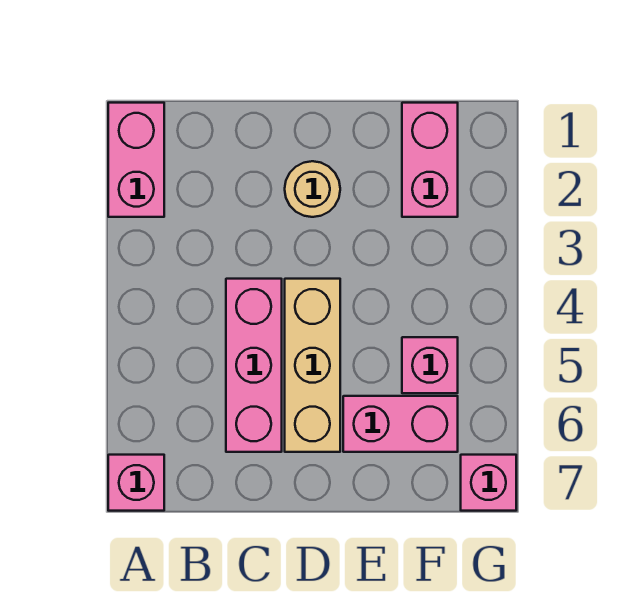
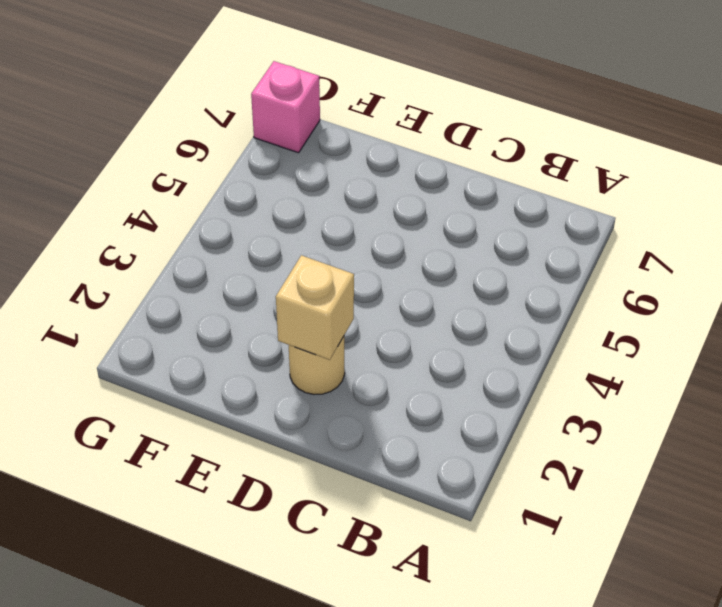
tan brick D2 level 2 -> none
none -> pink brick A1:A2 level 1
none -> pink brick A7 level 1

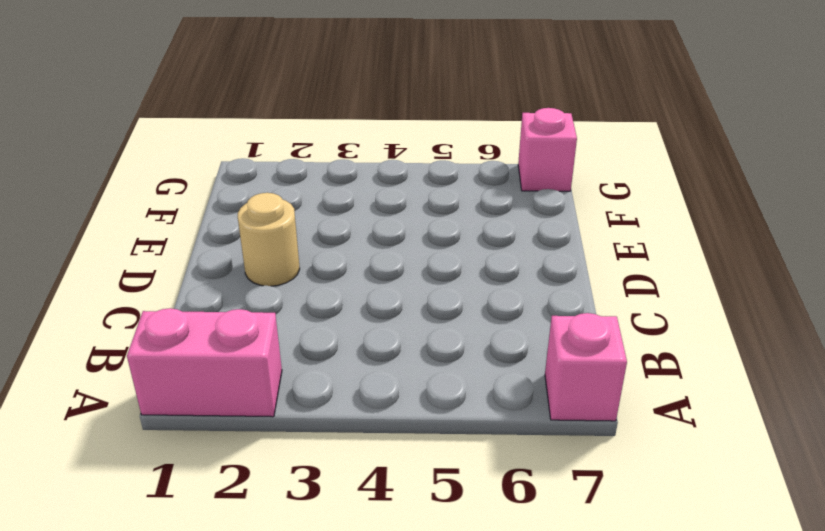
none -> pink brick C4:C6 level 1
none -> tan brick D4:D6 level 1

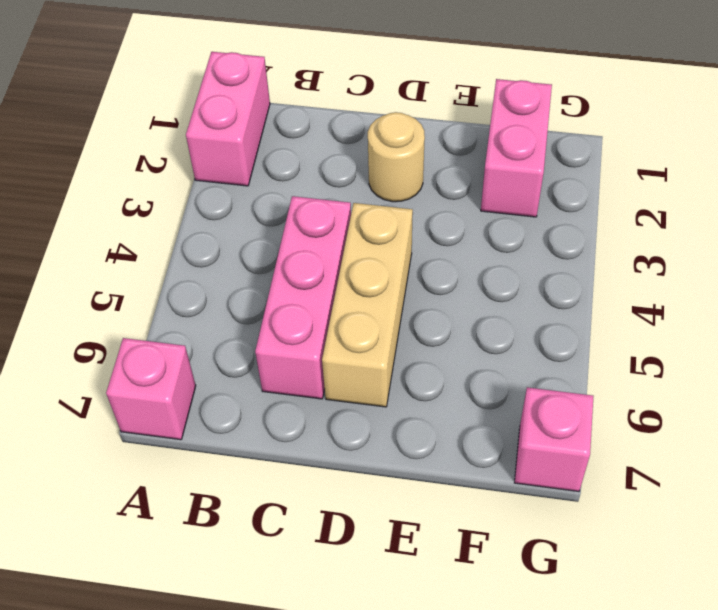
none -> pink brick E6:F6 level 1
none -> pink brick F5 level 1

